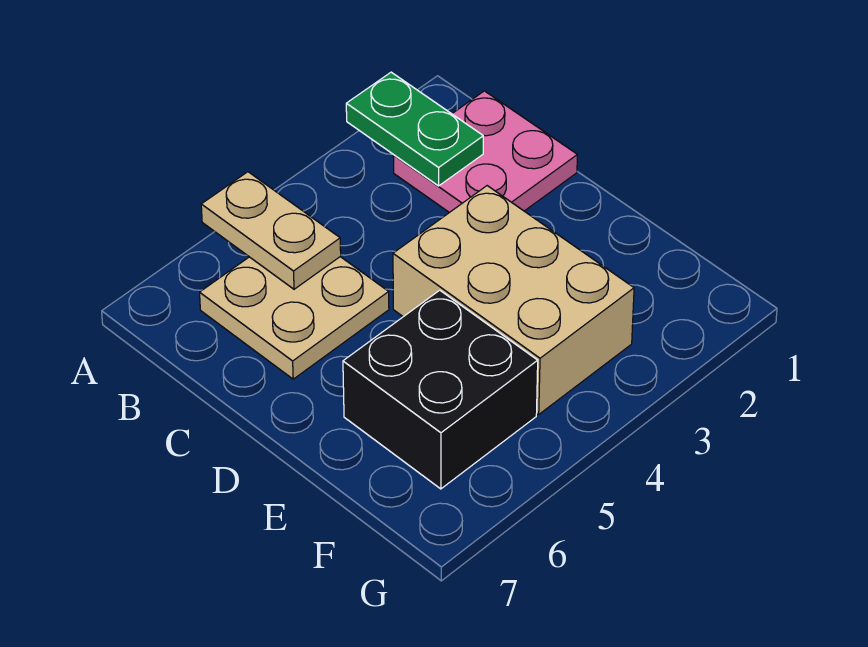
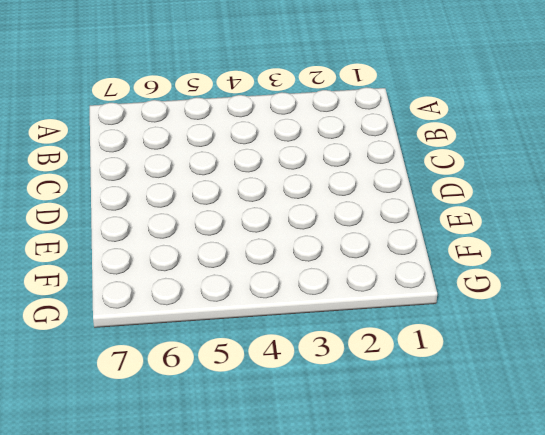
none -> pink plate B1:C2 level 1
none -> tan plate B5:C6 level 1

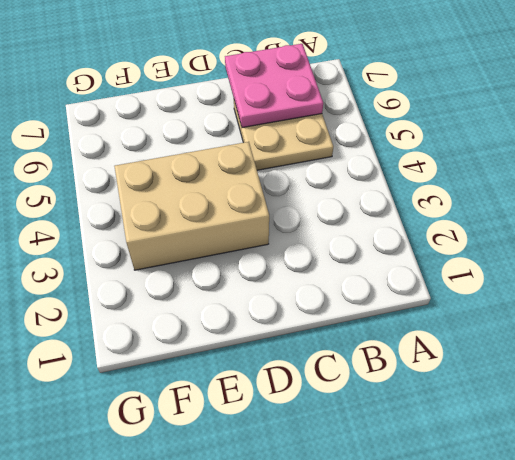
pink plate B6:C7 level 2 -> pink plate B1:C2 level 1
none -> black brick E5:F6 level 1
none -> green plate A2:B2 level 2

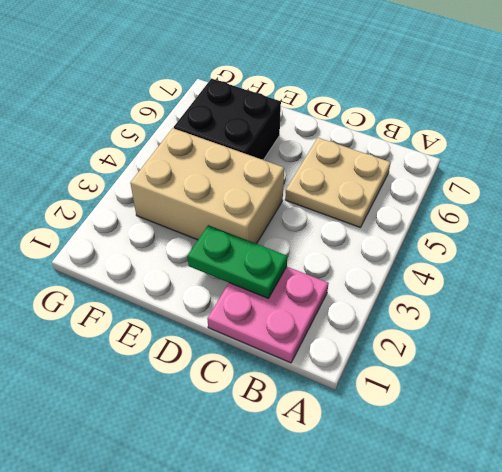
green plate C2:D2 level 2 -> green plate A2:B2 level 2
none -> tan plate A5:B5 level 2

